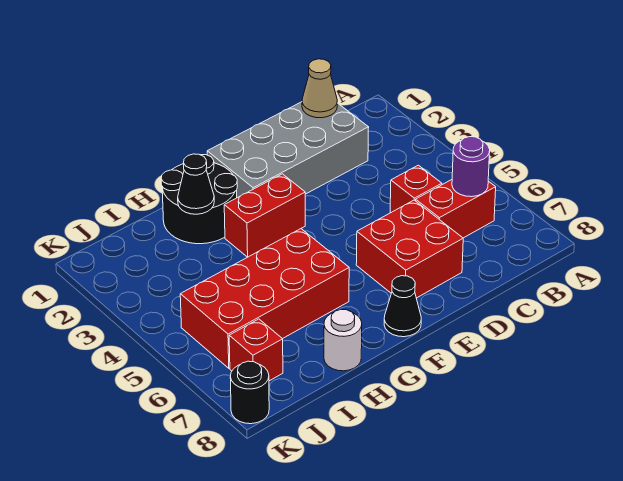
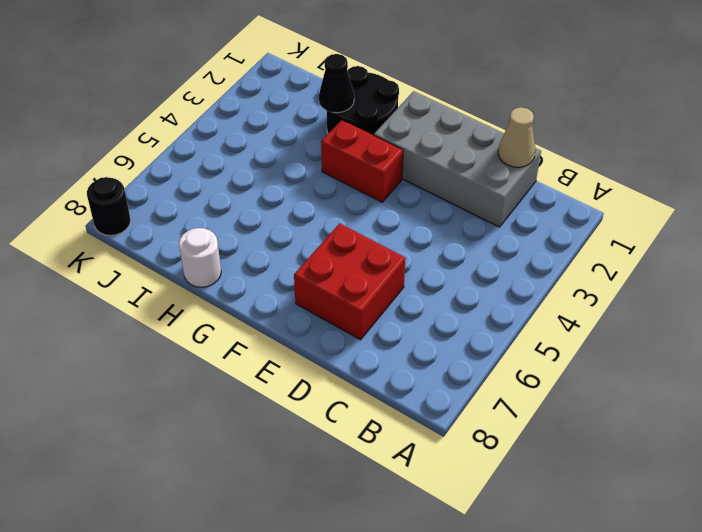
none -> red brick B6:C6 level 1
none -> red brick C5 level 1
none -> black cone F8 level 1

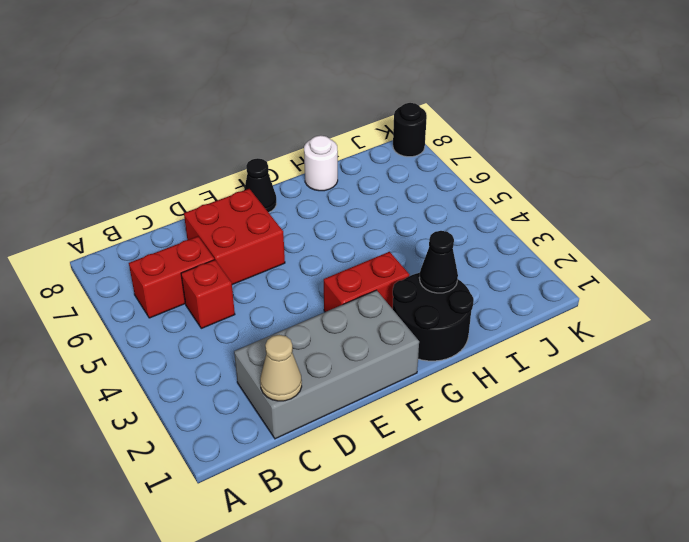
none -> red brick G5:J6 level 1
none -> red brick J7 level 1
none -> purple round brick B6 level 2

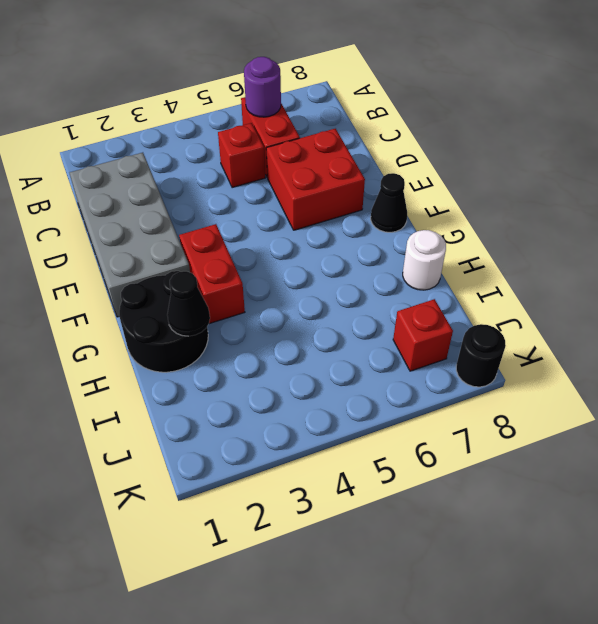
none -> red brick G5:J6 level 1
none -> tan cone C1 level 2

